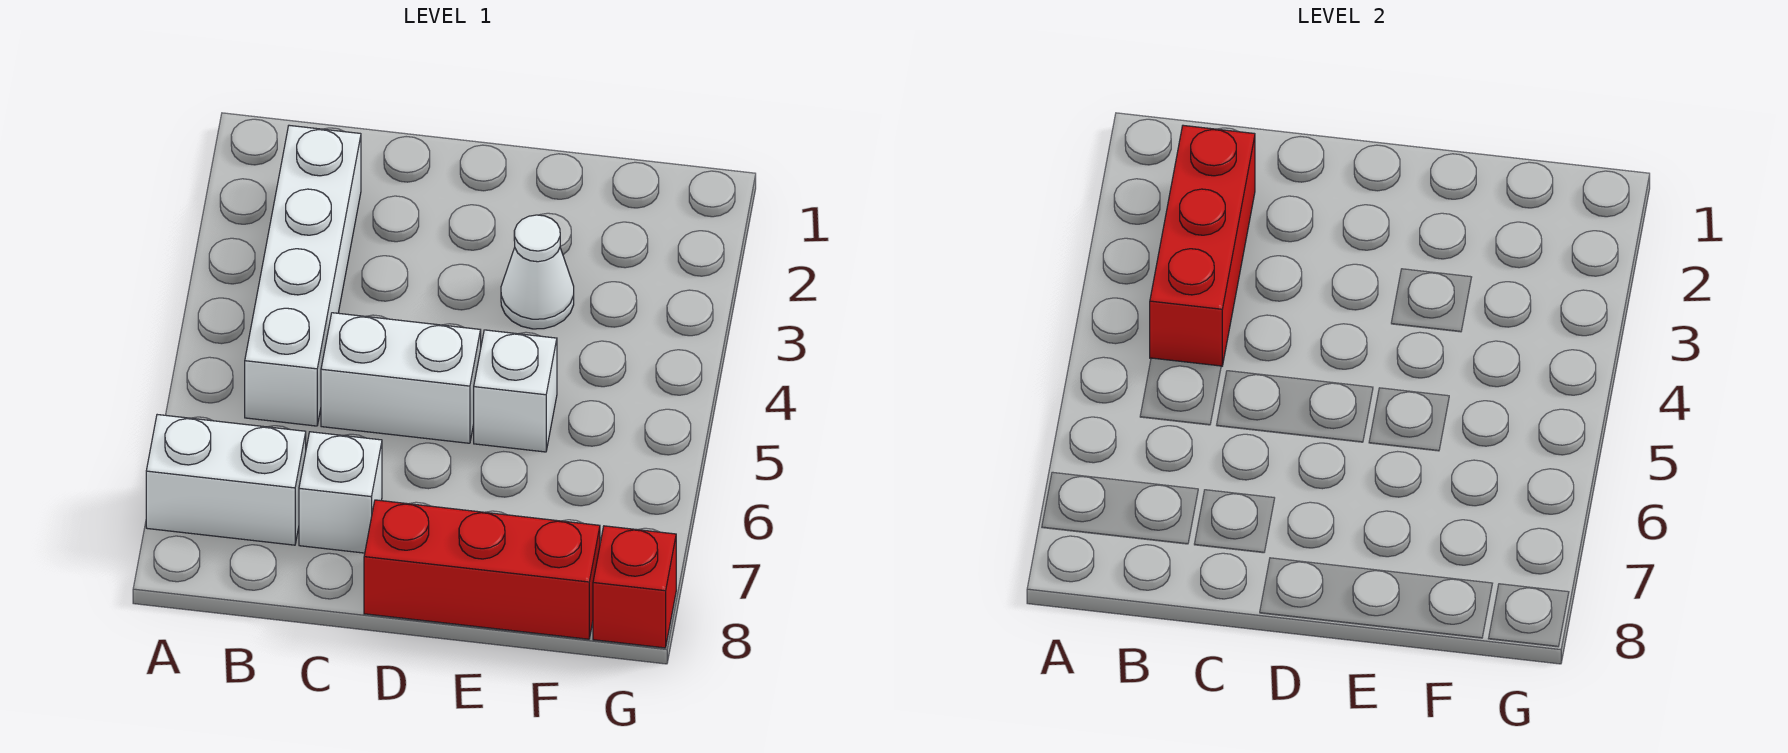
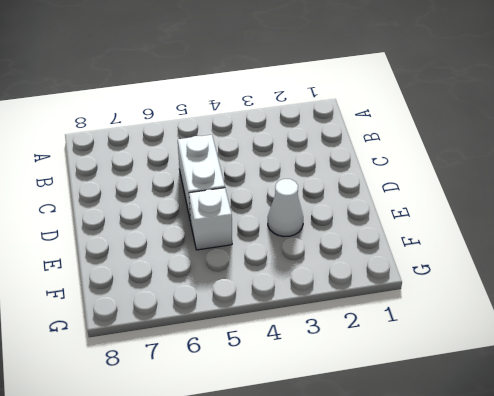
none -> white brick A7:B7 level 1
none -> white brick B2:B5 level 1

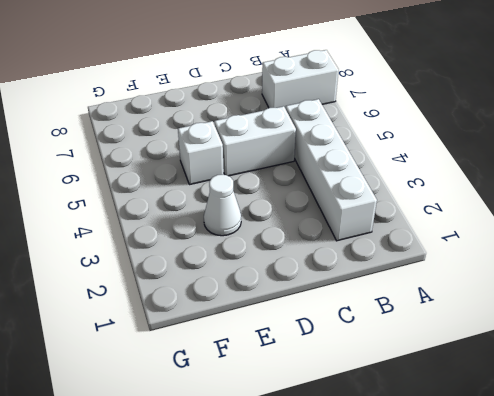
none -> white brick C7 level 1
none -> red brick D8:F8 level 1

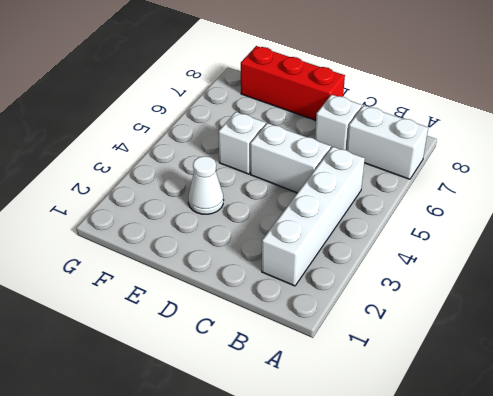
none -> red brick G8 level 1
none -> red brick B2:B4 level 2

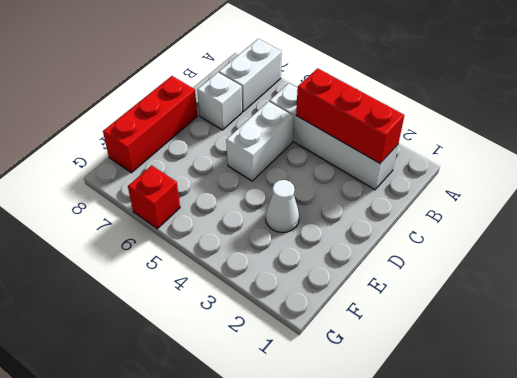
red brick G6 level 1 -> red brick G8 level 1
none -> white brick E5 level 1

